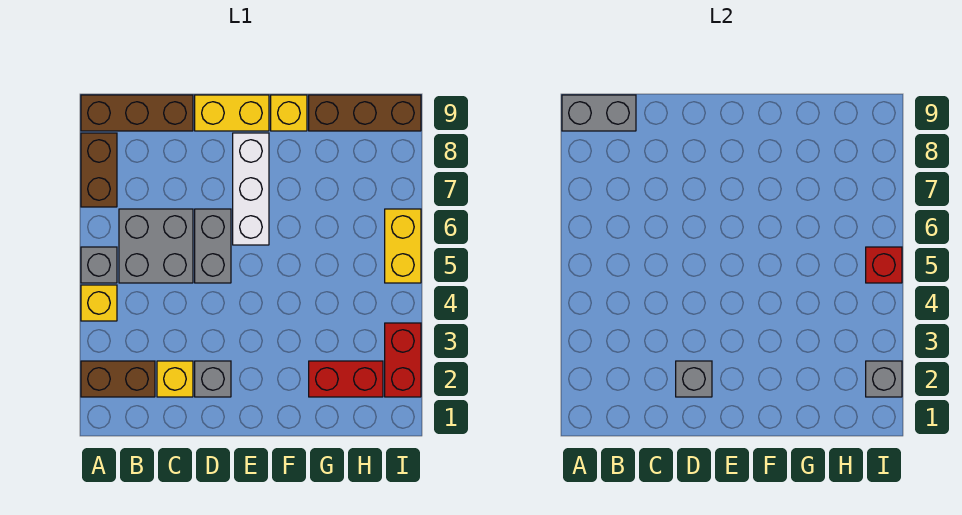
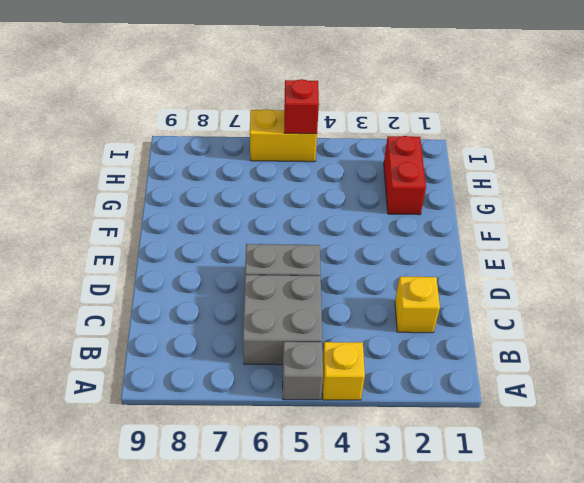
none -> brown brick A2:B2 level 1
none -> brown brick A7:A8 level 1
none -> brown brick A9:C9 level 1

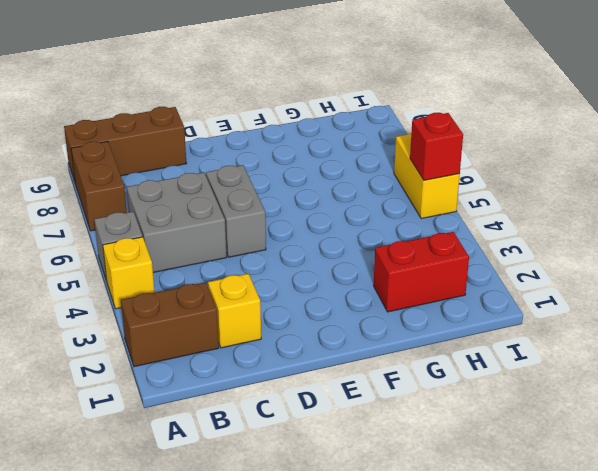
none -> grey brick D2 level 1
none -> yellow brick D9:E9 level 1
none -> white brick E6:E8 level 1

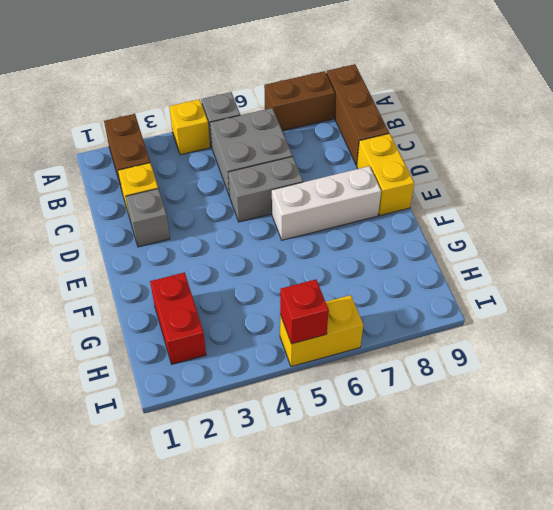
none -> yellow brick F9 level 1
none -> brown brick G9:I9 level 1
none -> red brick I2:I3 level 1

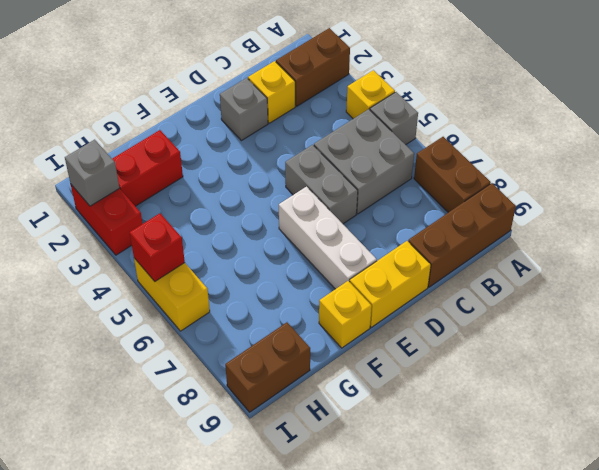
brown brick H9:I9 level 1 -> brown brick G9:I9 level 1
none -> grey brick A9:B9 level 2
none -> grey brick D2 level 2

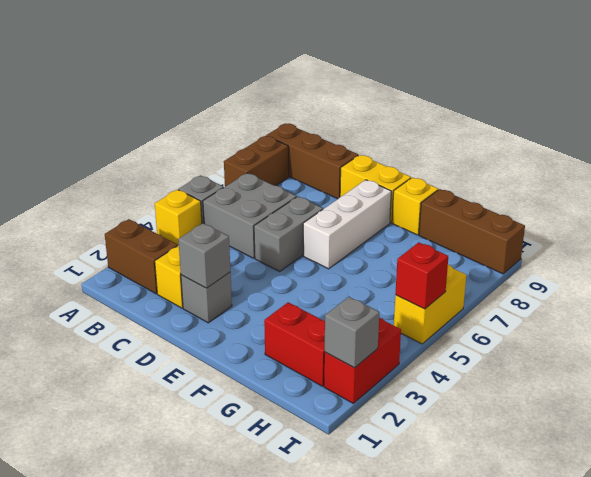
none -> grey brick A9:B9 level 2

